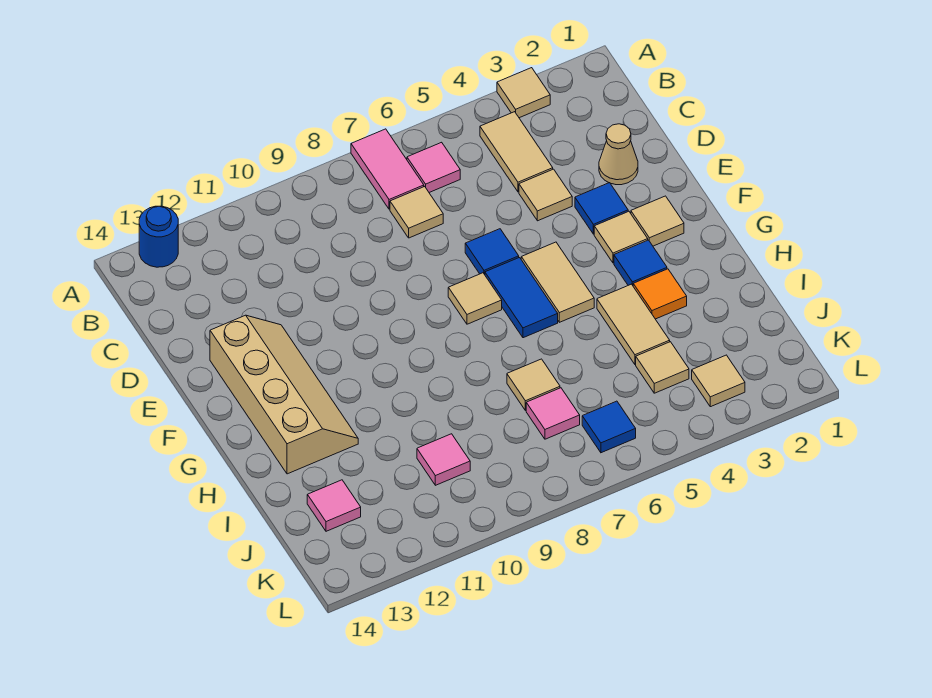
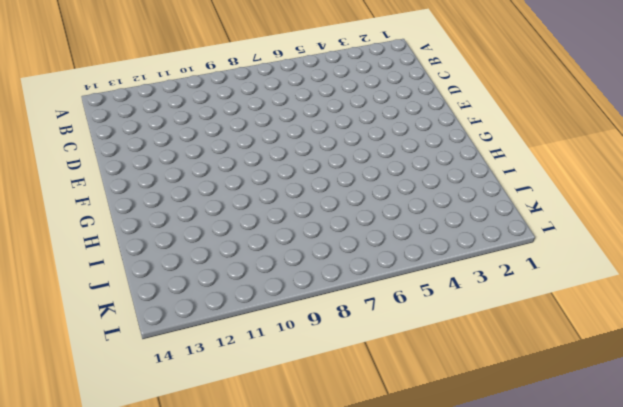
none -> tan tile A3 level 1
none -> pink tile A7:B7 level 1
none -> blue round brick A13 level 1

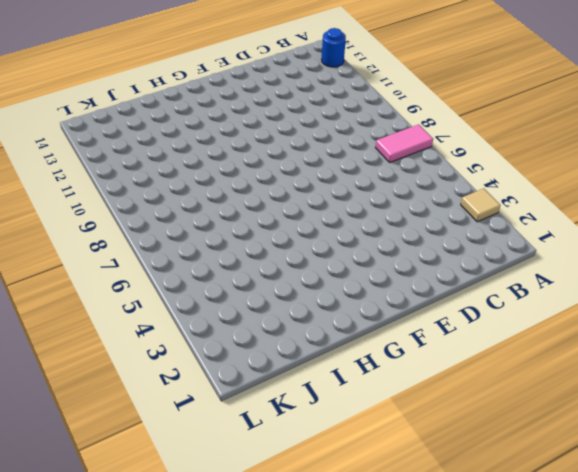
none -> tan tile B4:C4 level 1
none -> pink tile B6 level 1
none -> tan tile C7 level 1

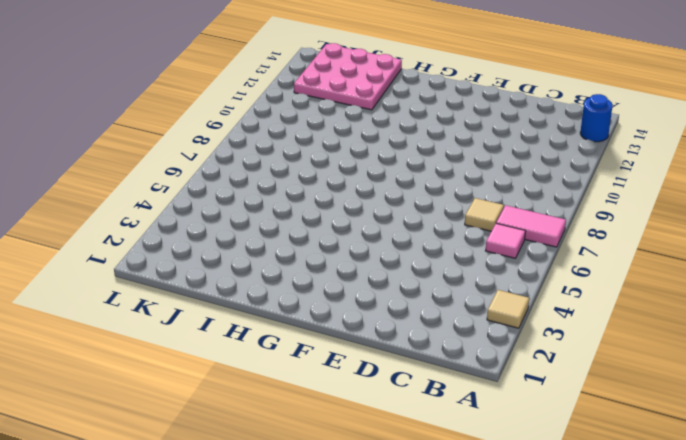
pink plate I12:K14 level 1 -> pink tile J13 level 1
none -> tan tile B4:C4 level 1
none -> tan cone D2 level 1
none -> tan tile D4 level 1

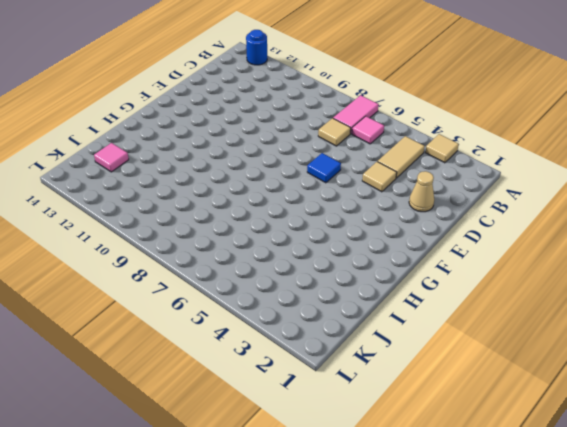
none -> blue tile E3 level 1
none -> tan slope E12:H13 level 1 top 13
none -> tan tile F2 level 1

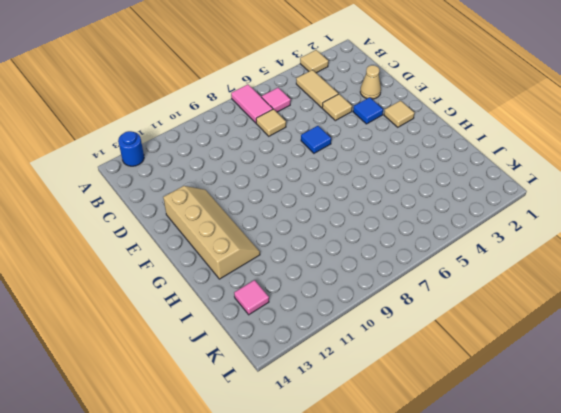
none -> tan tile F3 level 1
none -> tan tile F5:G5 level 1
none -> blue tile F6:G6 level 1

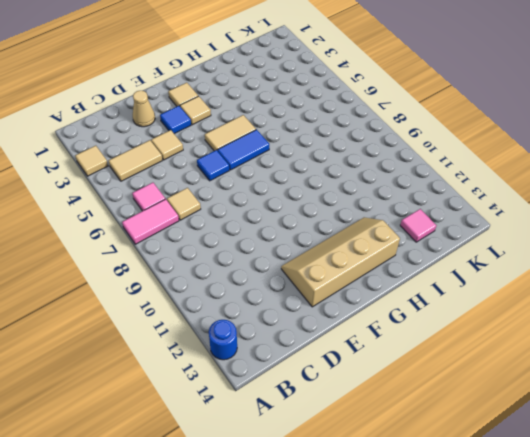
none -> tan tile F7 level 1
none -> blue tile G3 level 1
none -> orange tile H3 level 1

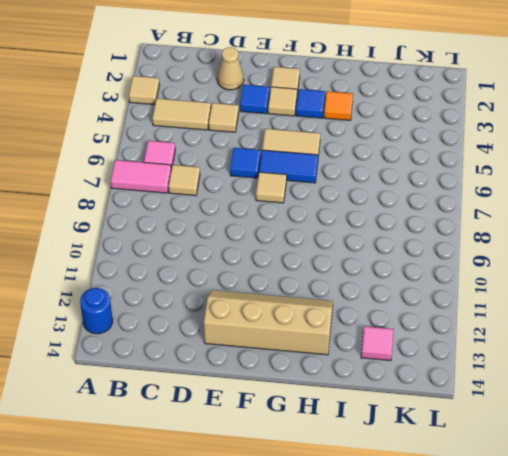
none -> tan tile H4:I4 level 1
none -> tan tile I7 level 1
none -> tan tile J4 level 1

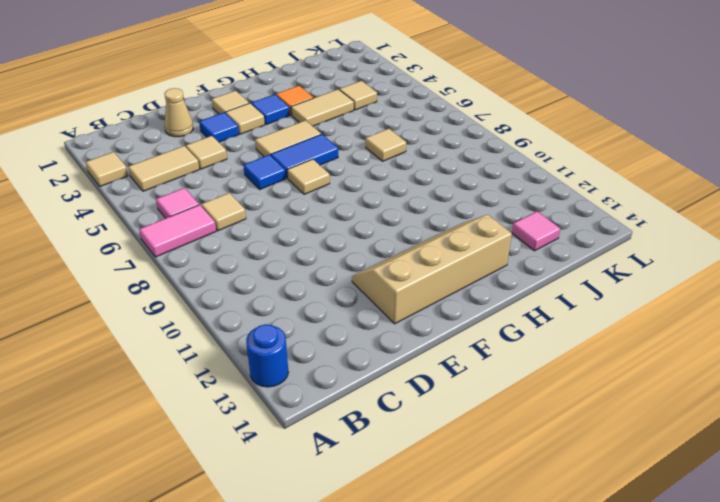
none -> pink tile J7 level 1
none -> pink tile J10 level 1
none -> tan tile K3 level 1

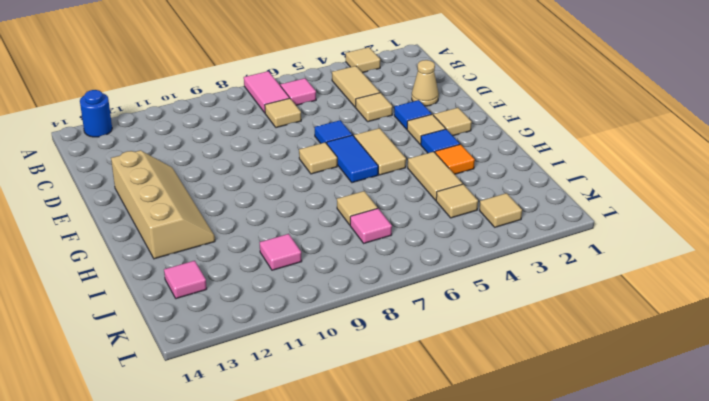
none -> blue tile K6 level 1

